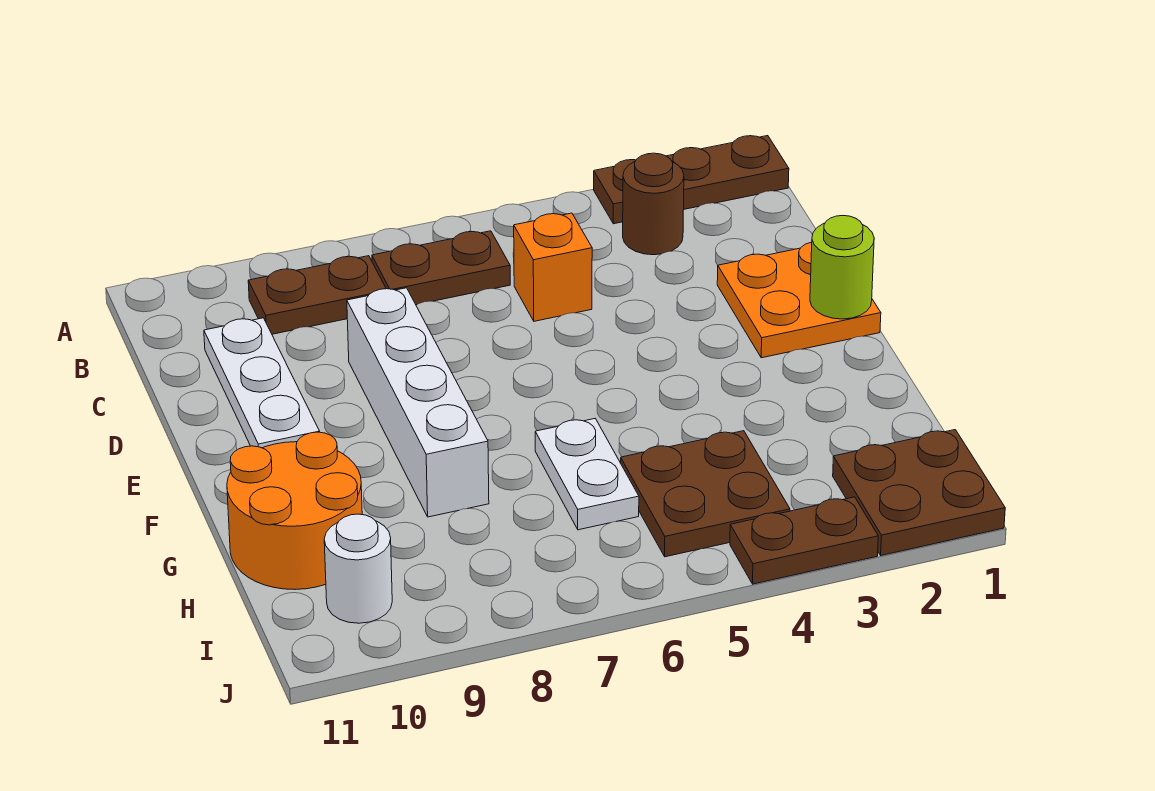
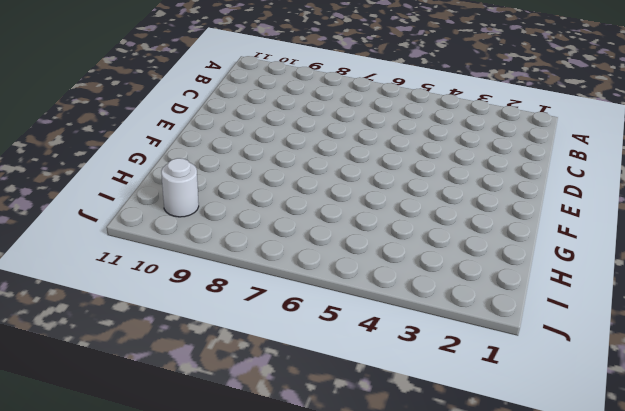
none -> brown plate A1:A3 level 1
none -> brown round brick B3 level 1
none -> brown plate B6:B7 level 1

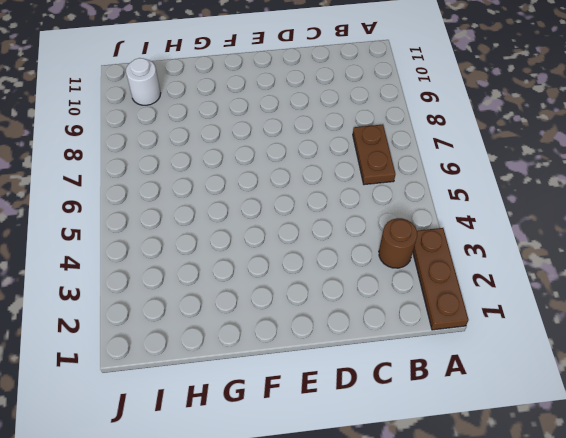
none -> brown plate B8:B9 level 1
none -> orange brick C5 level 1
none -> white plate C10:E10 level 1

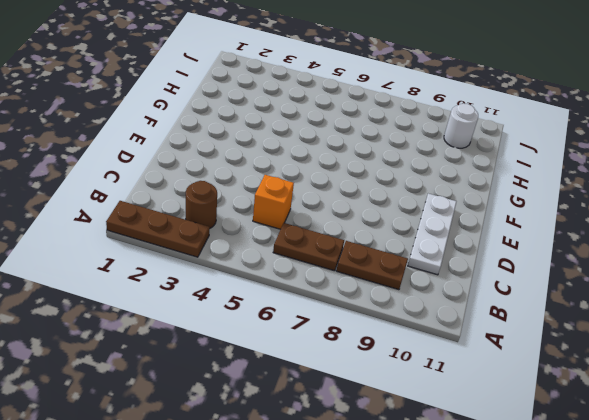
none -> orange plate D1:E2 level 1
none -> white brick D8:G8 level 1
none -> white plate G6:H6 level 1

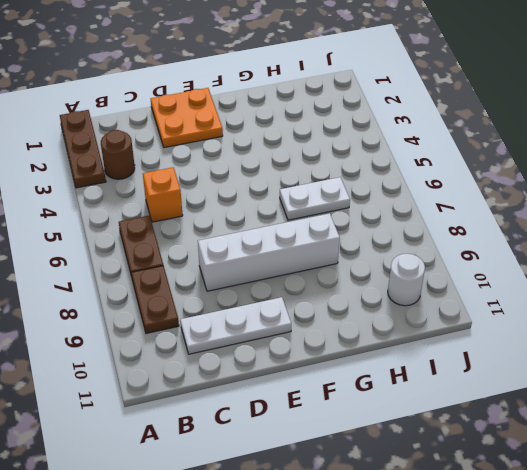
none -> orange round brick G10:H11 level 1
none -> brown plate H4:I5 level 1
none -> brown plate I1:J2 level 1

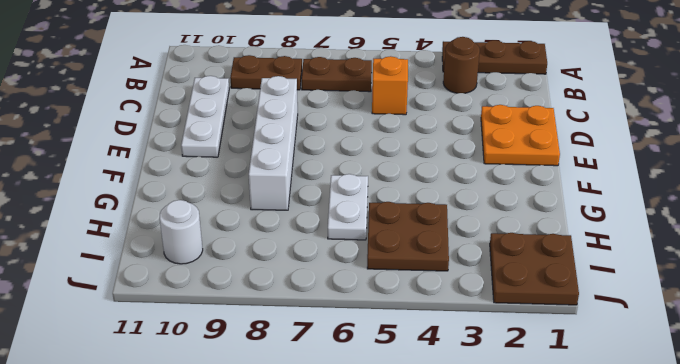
none -> orange round brick G10:H11 level 1
none -> brown plate J3:J4 level 1
none -> lime round brick E1 level 2

